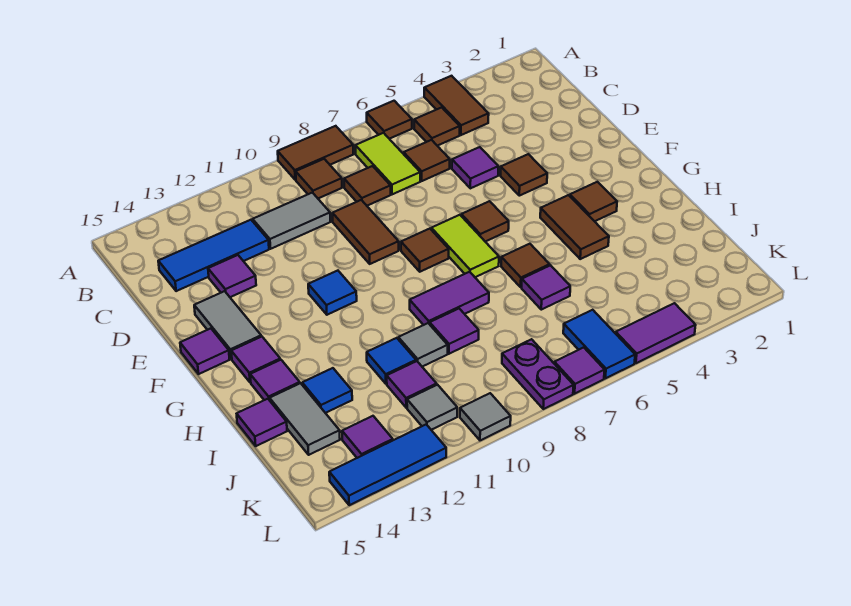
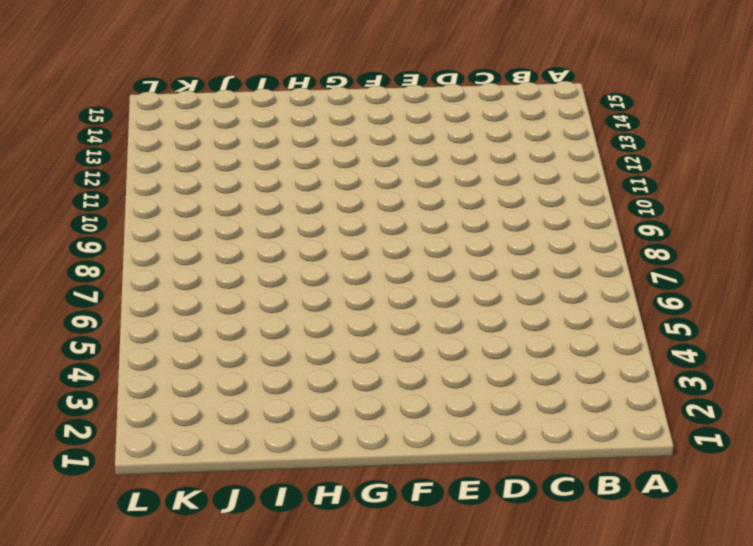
none -> brown tile A4:B4 level 1
none -> brown tile A6 level 1
none -> brown tile A8:A9 level 1
none -> brown tile B5 level 1

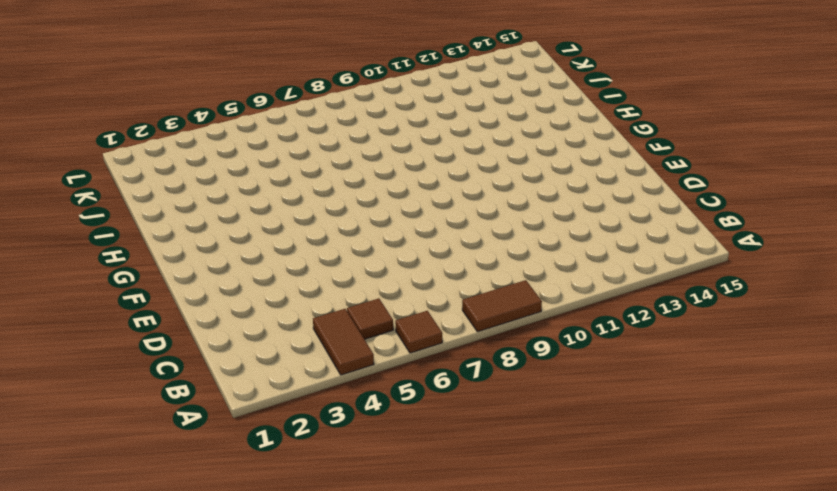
none -> lime tile B7:C7 level 1
none -> brown tile B9 level 1
none -> brown tile C6 level 1
none -> brown tile C8 level 1

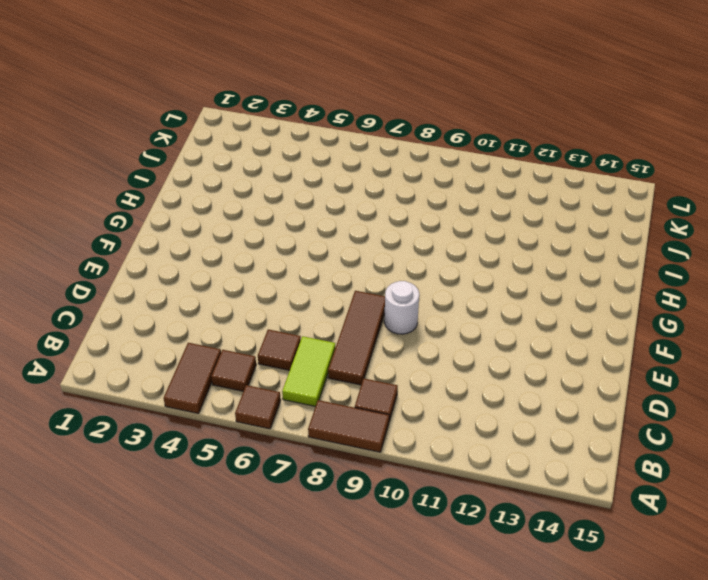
brown tile C8:E8 level 1 -> brown tile C8 level 1
white round brick E9 level 1 -> brown tile D9:E9 level 1
none -> grey tile C10:C11 level 1
none -> blue tile C12:C14 level 1
none -> purple tile D5 level 1
none -> purple tile D13 level 1

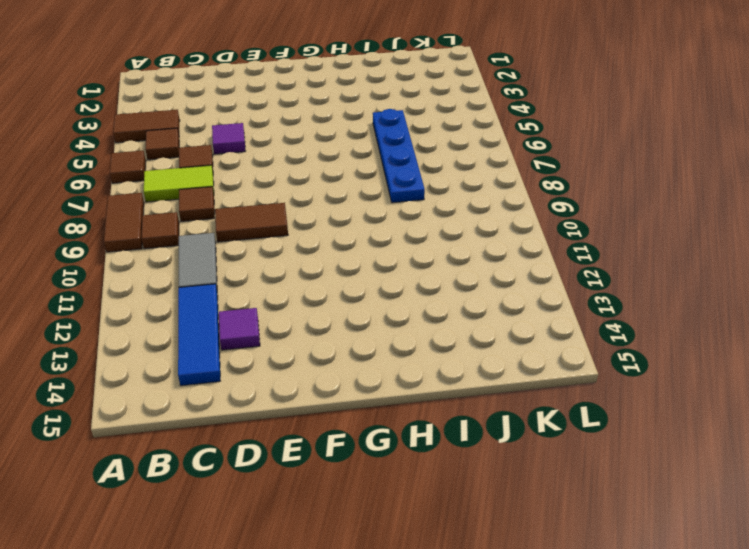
blue plate I5:I8 level 1 -> purple tile I6 level 1
none -> brown tile E4 level 1
none -> grey tile E14:F14 level 1
none -> brown tile F6 level 1
none -> lime tile F7:G7 level 1

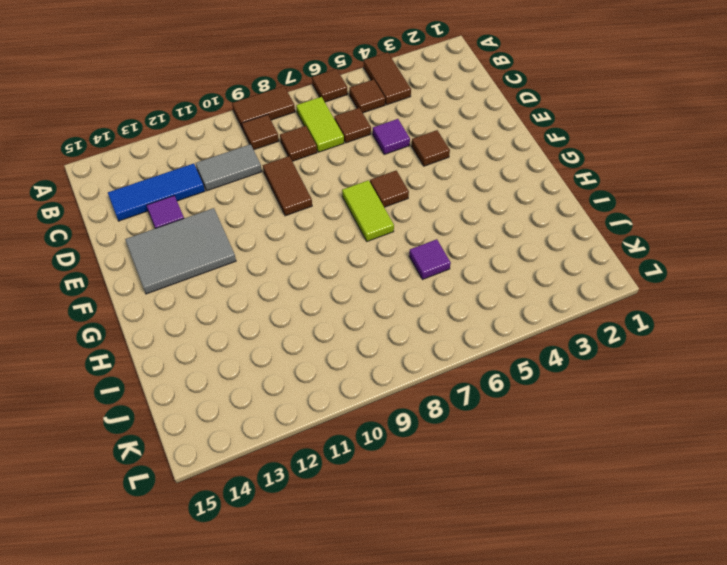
grey tile E12:F14 level 1 -> grey tile E14:F14 level 1
none -> brown tile F8 level 1
none -> blue tile F11 level 1
none -> purple tile F15 level 1
none -> brown tile G3 level 1

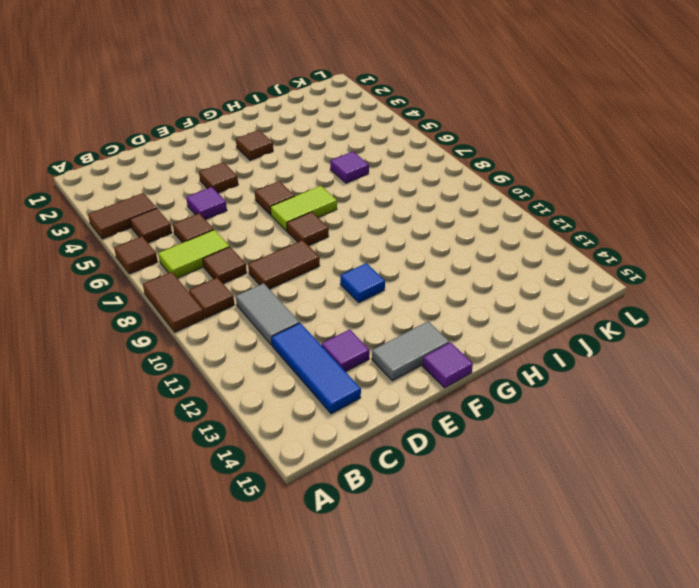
none -> brown tile G4:H4 level 1
none -> purple tile G14 level 1
none -> brown tile H6 level 1
none -> purple tile H8:H9 level 1

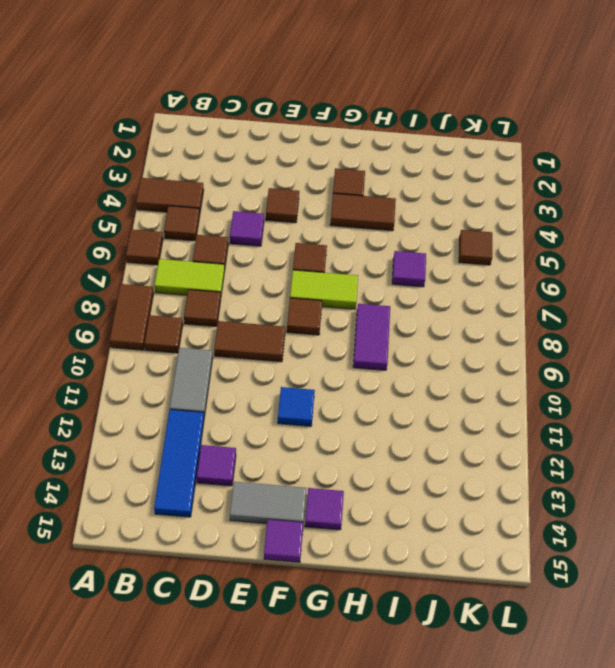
brown tile K5 level 1 -> brown tile H6 level 1
none -> purple tile H14 level 1
none -> purple tile I9 level 1
none -> grey tile I10 level 1
none -> blue tile I11 level 1

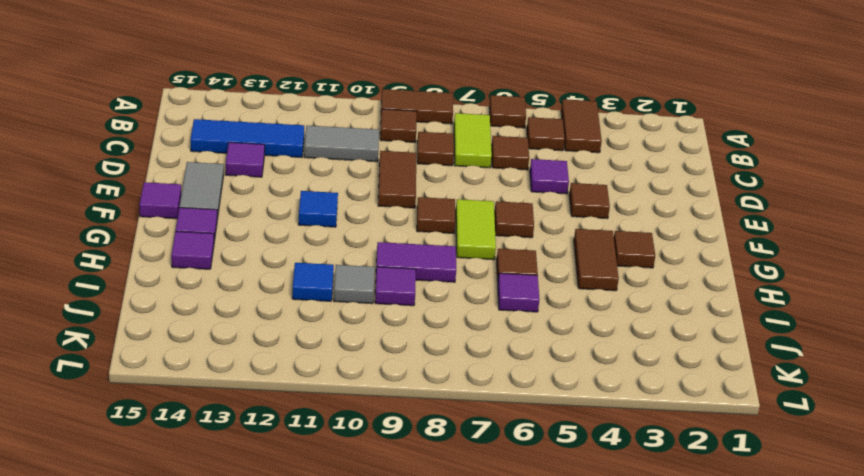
none -> blue tile I13 level 1
none -> grey tile I14:J14 level 1
none -> purple tile I15 level 1
none -> purple tile J11 level 1

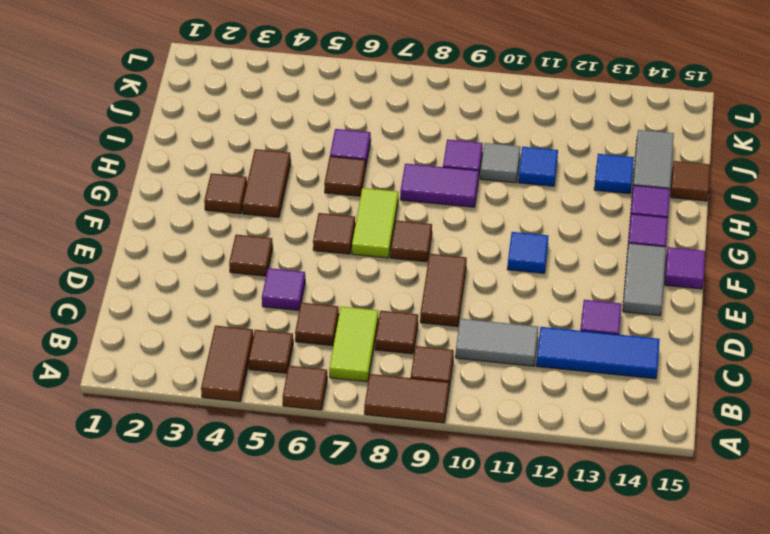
brown tile I15 level 1 -> purple tile I15 level 1
none -> purple tile J11 level 1
none -> blue tile K6:L6 level 1
none -> purple plate K8:L8 level 1
none -> grey tile K11 level 1

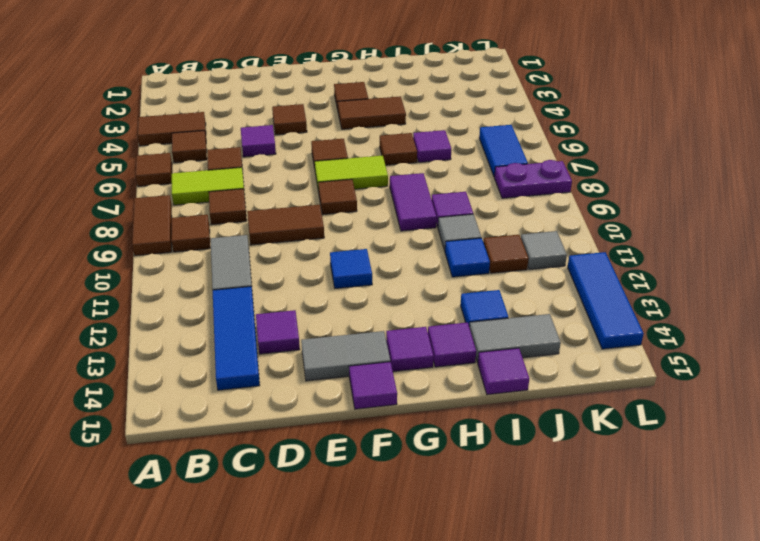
brown tile J11 level 1 -> purple tile J11 level 1
blue tile K6:K7 level 1 -> blue tile K6:L6 level 1
none -> purple tile K13 level 1
none -> purple tile L4:L5 level 1
none -> purple tile L7 level 1
none -> grey tile L10 level 1

